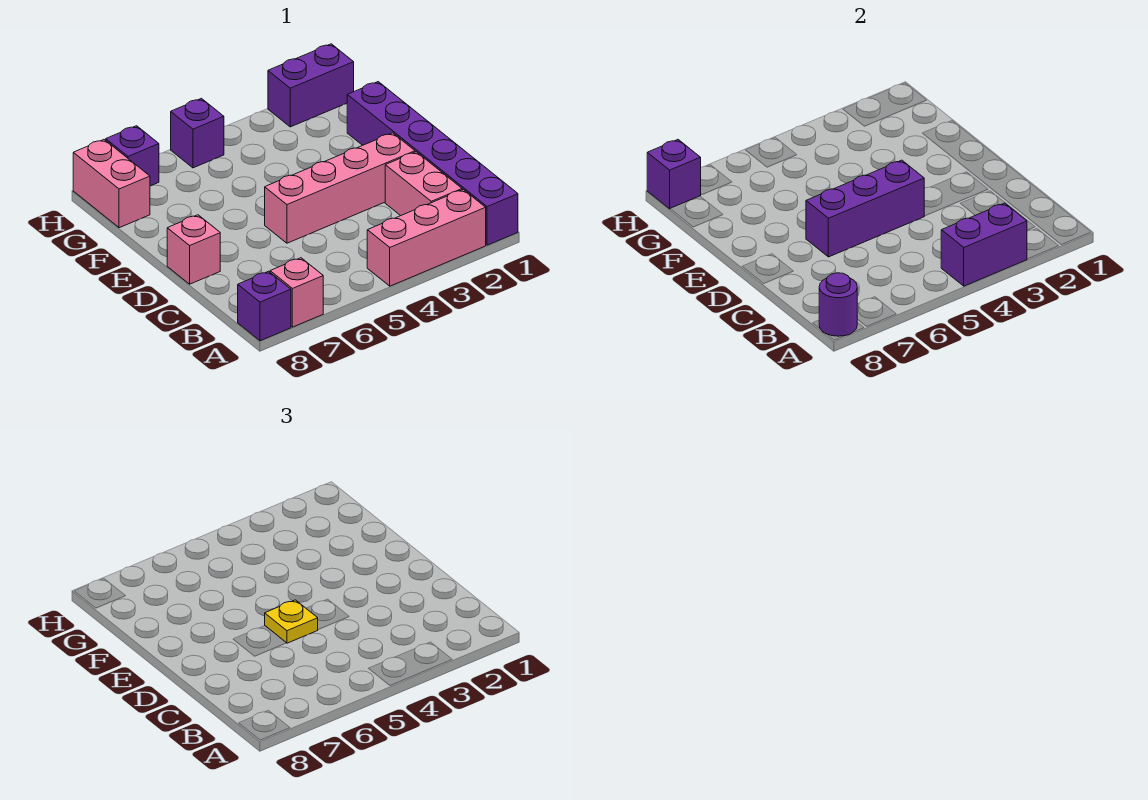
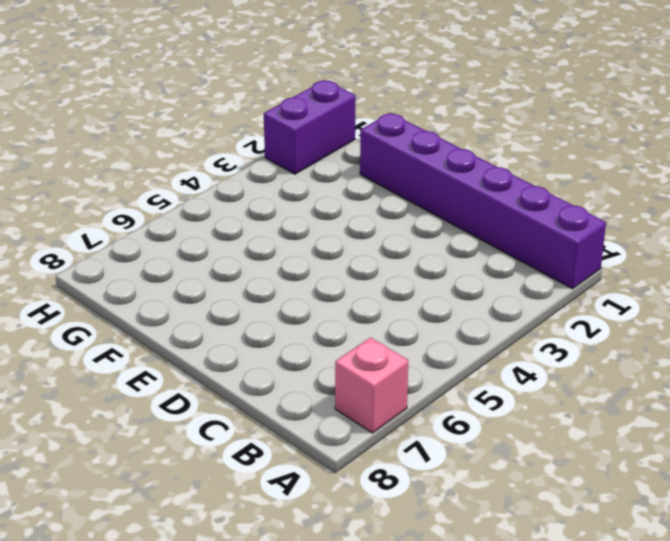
none -> pink brick A2:A4 level 1
none -> purple brick A8 level 1
none -> pink brick B2:C2 level 1

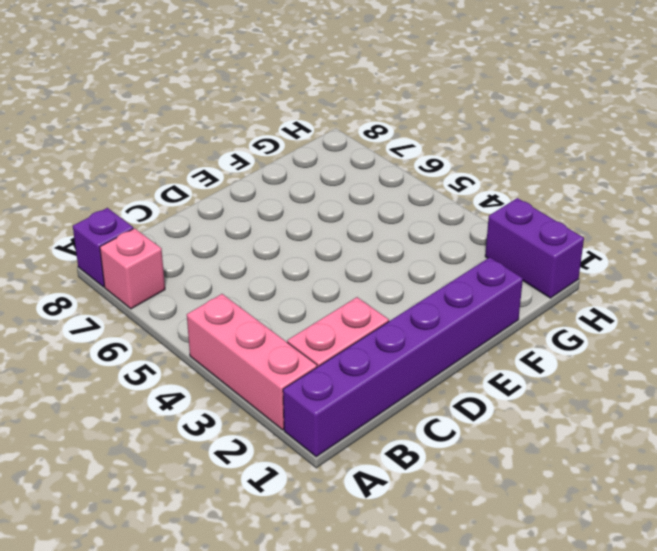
none -> pink brick D2:D5 level 1
none -> pink brick D8 level 1
none -> pink brick G8:H8 level 1

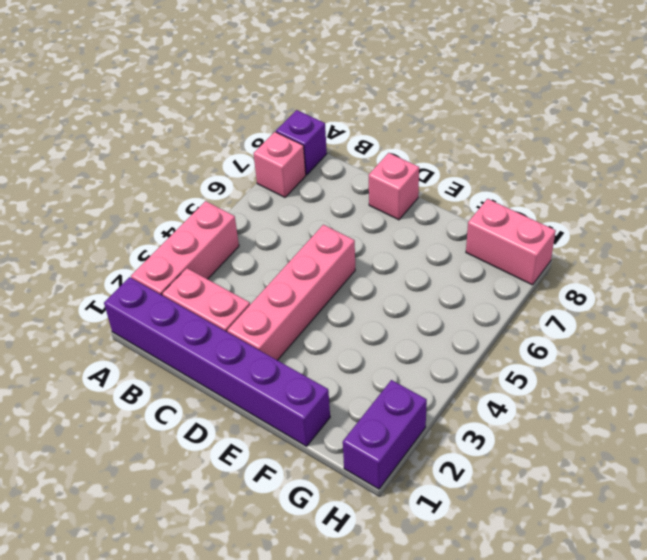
none -> purple brick H5 level 1
none -> purple brick H7 level 1
none -> purple brick A3:A4 level 2

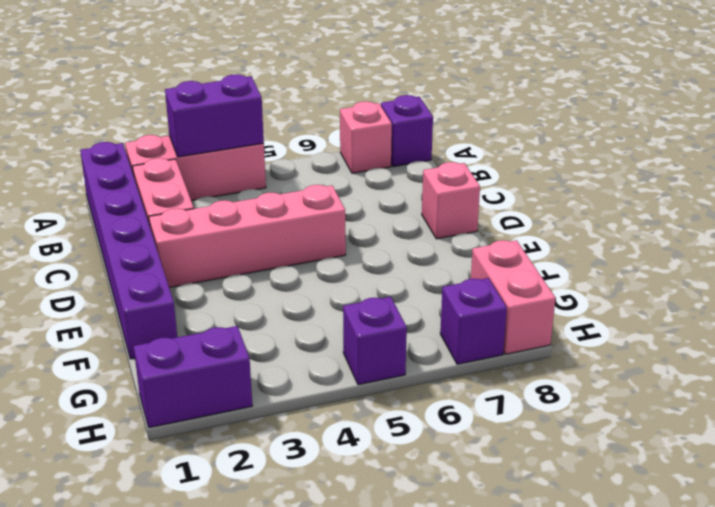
none -> purple round brick A8 level 2
none -> purple brick D4:D6 level 2
none -> purple brick H8 level 2

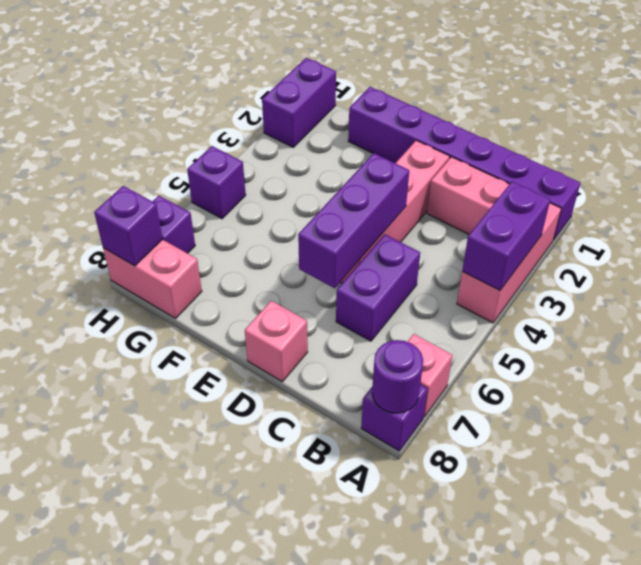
purple brick C5:C6 level 1 -> none
none -> yellow plate D5 level 3

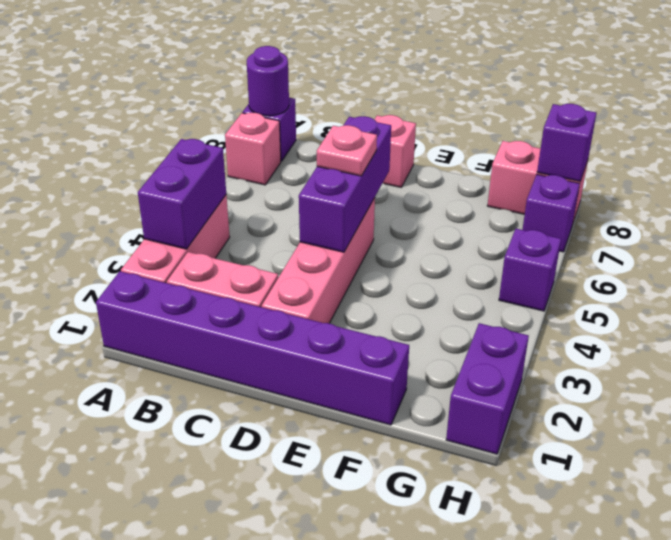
pink plate D5 level 3 -> yellow plate D5 level 3

